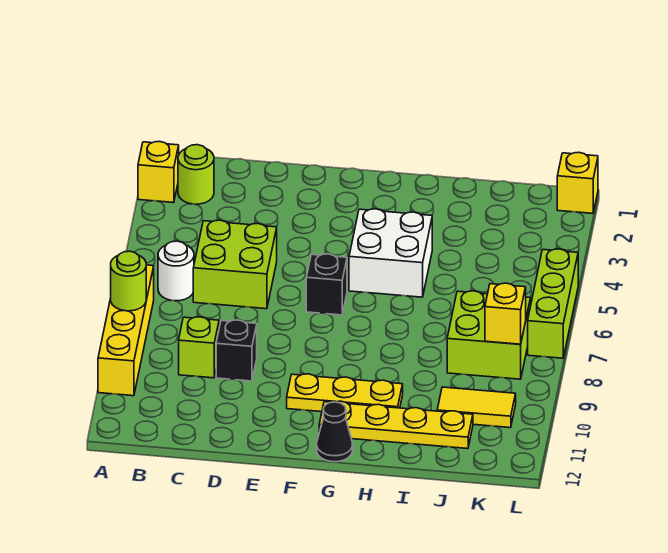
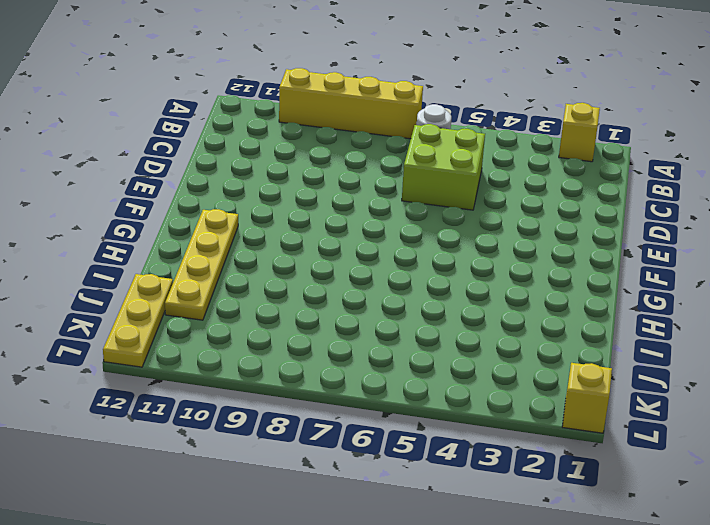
yellow plate J12:L12 level 1 -> yellow plate F10:H10 level 1
none -> lime round brick B2 level 1
none -> lime brick C9 level 1
none -> black brick D9 level 1

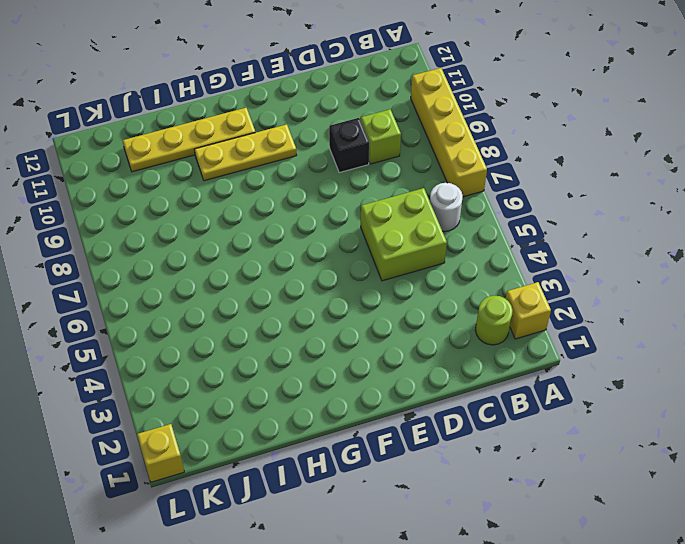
none -> black brick F6 level 1
none -> white brick G4:H5 level 1
none -> black cone G12 level 1

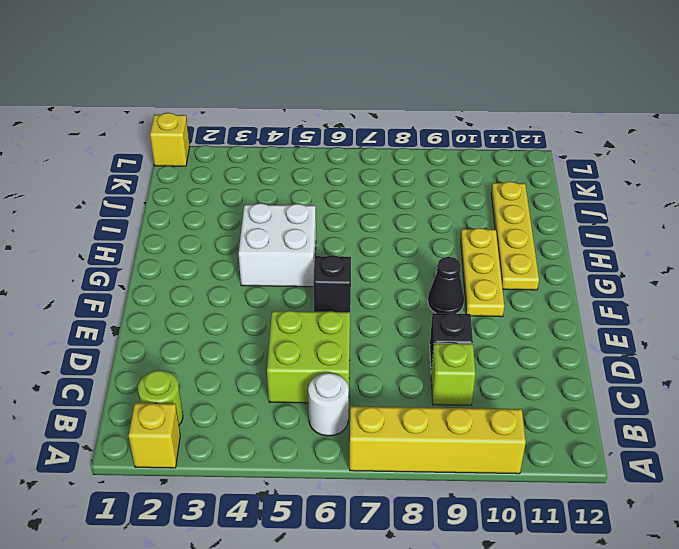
black cone F9 level 1 -> black cone G12 level 1
none -> lime brick J7:K8 level 1
none -> yellow tile J10:K10 level 1
none -> lime brick L5:L7 level 1

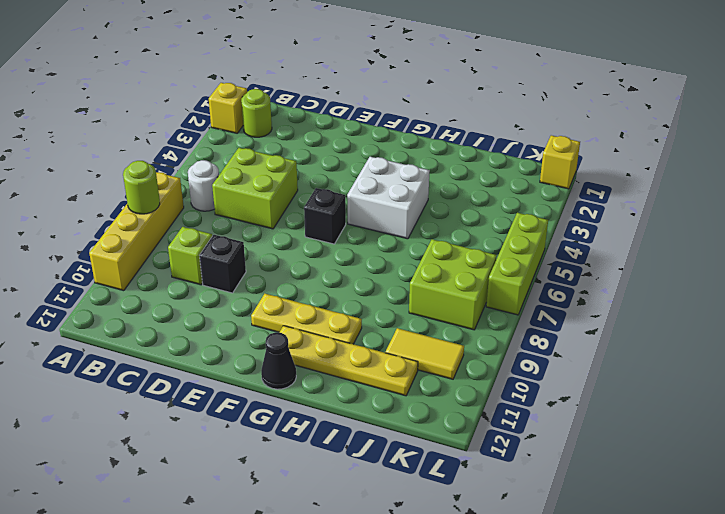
none -> yellow brick K8 level 2

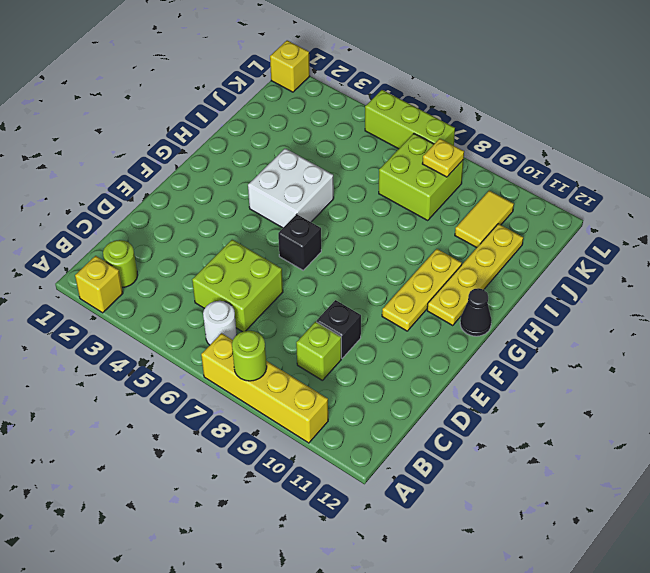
yellow plate K8 level 2 -> yellow brick K8 level 2

